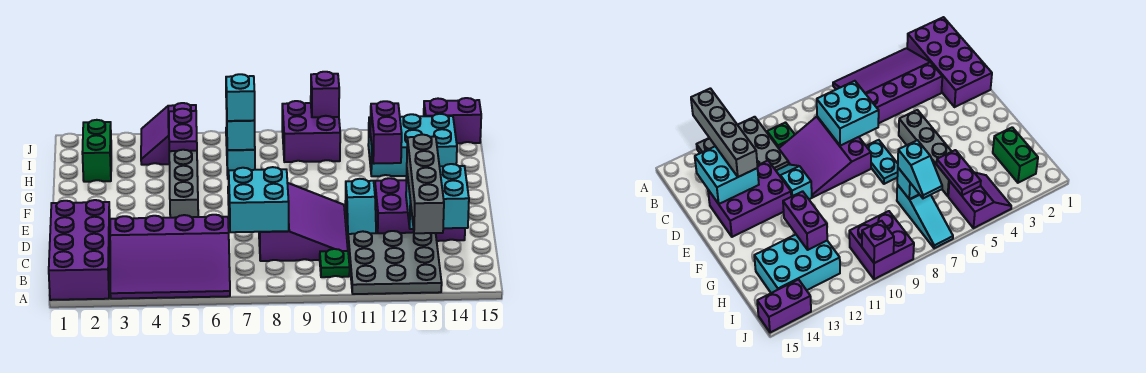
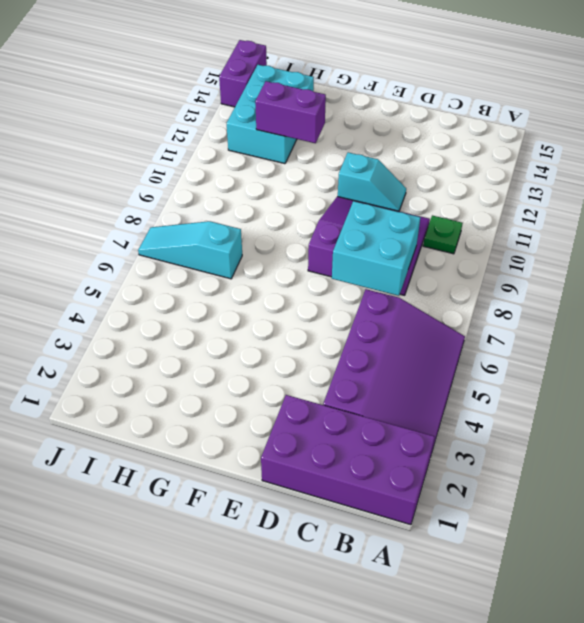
none -> grey plate A11:C13 level 1
none -> purple brick D12:E14 level 1
none -> grey brick E5:H5 level 1

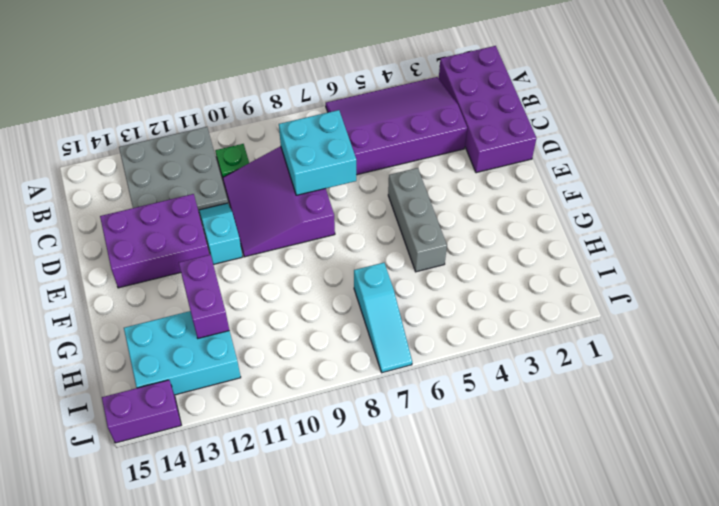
grey brick E5:G5 level 1 -> grey brick E5:H5 level 1
none -> cyan plate E7:F7 level 1
none -> green brick H2:I2 level 1
none -> purple slope I4:J5 level 1 top 5

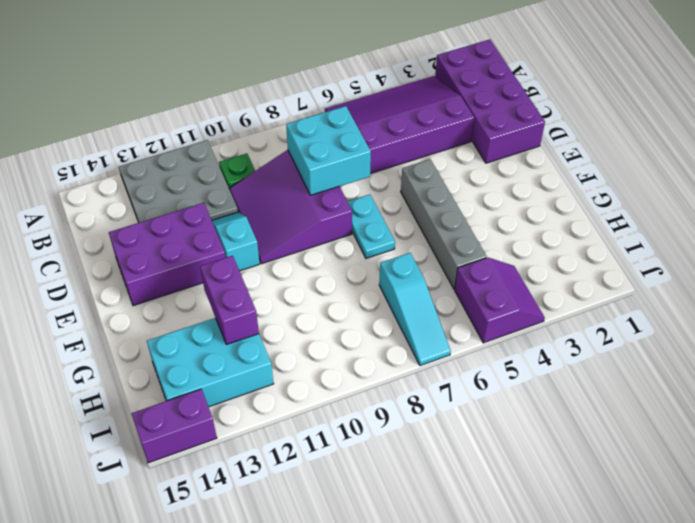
none -> green brick H2:I2 level 1
none -> purple brick I9:J10 level 1
none -> cyan brick C13:D14 level 2

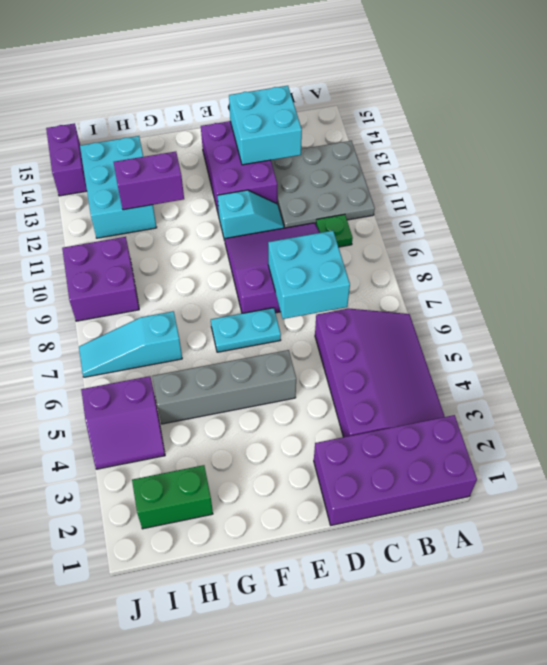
none -> purple plate H5:I5 level 2
none -> cyan brick H7 level 2
none -> purple brick J10 level 2

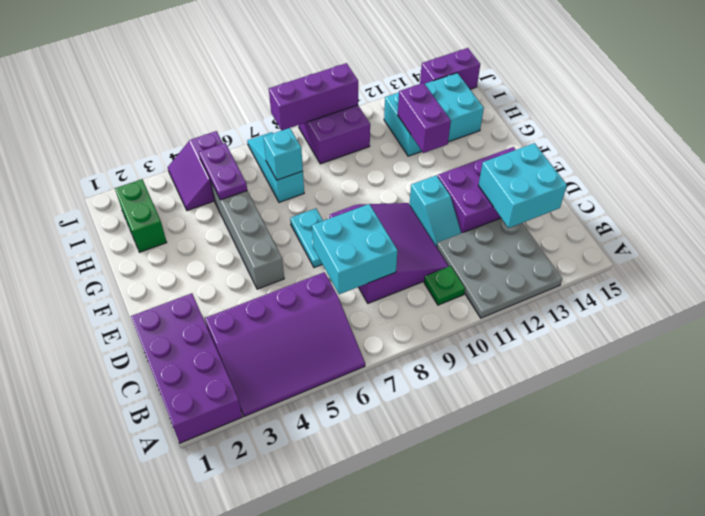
purple brick J8:J10 level 2 -> purple brick J10 level 2
none -> grey brick A13:D13 level 3
none -> cyan slope H7:I7 level 3 top H

